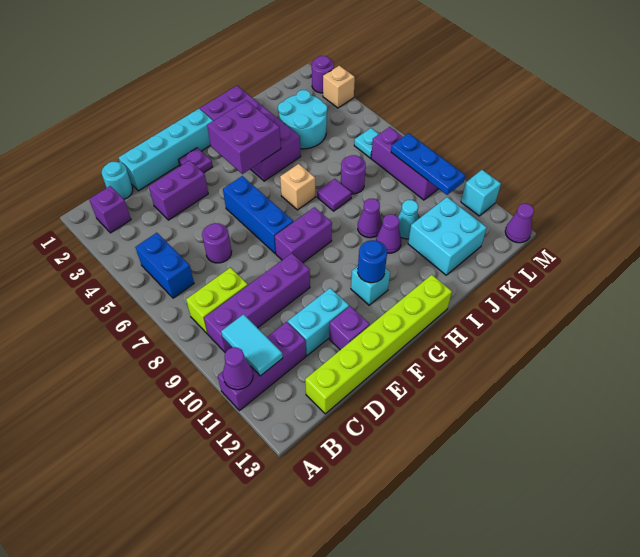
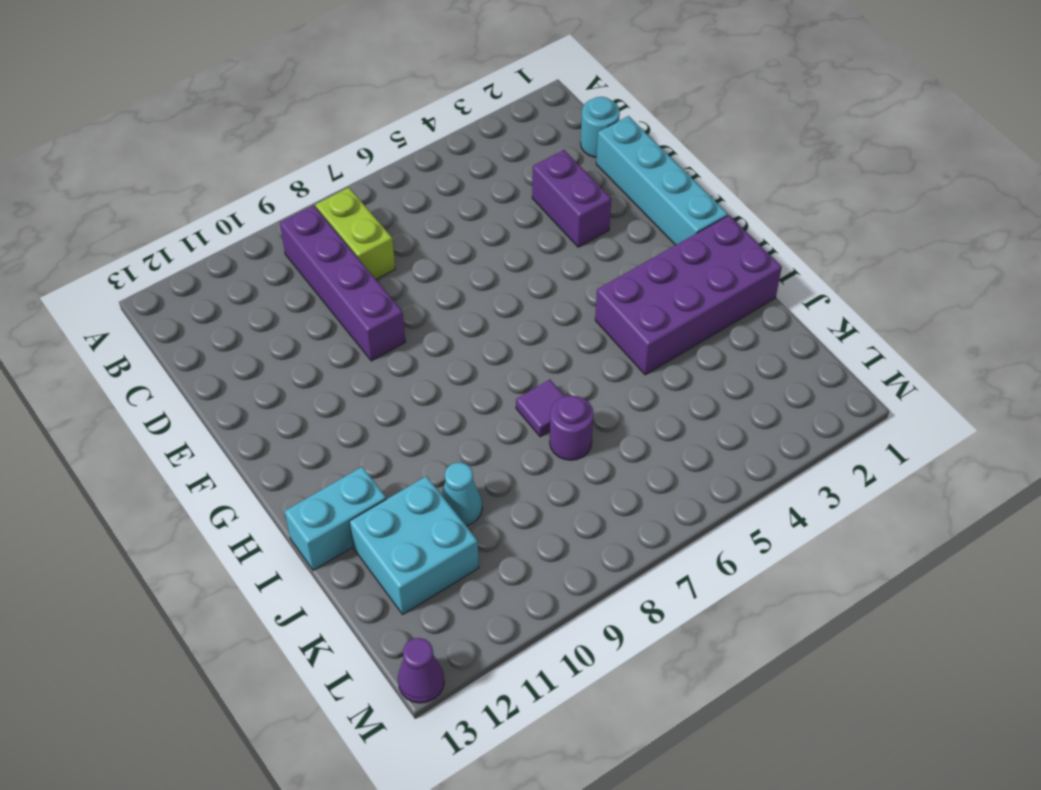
cyan brick I12:I13 level 1 -> cyan brick D11:E11 level 1
none -> purple brick A11:C11 level 1
none -> purple brick B2 level 1
none -> blue brick B5:B6 level 1
none -> lime brick C13:H13 level 1

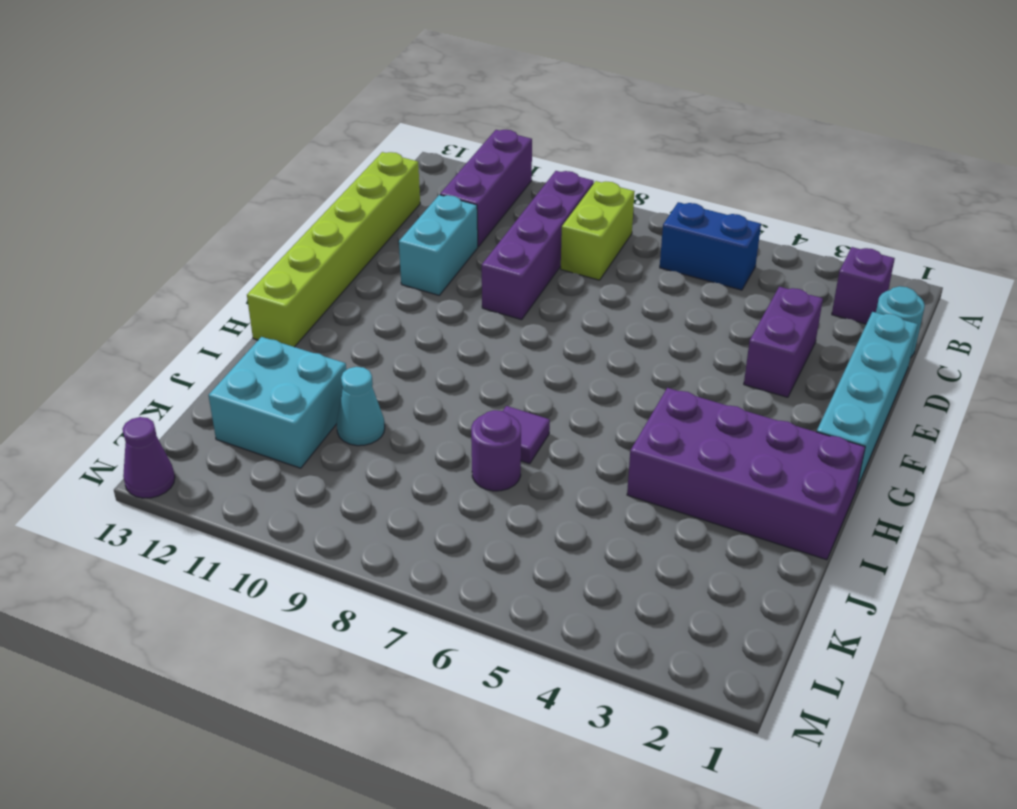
none -> purple round brick D6 level 1
none -> purple brick E12 level 1
none -> purple plate F2 level 1
none -> blue brick F5:F7 level 1

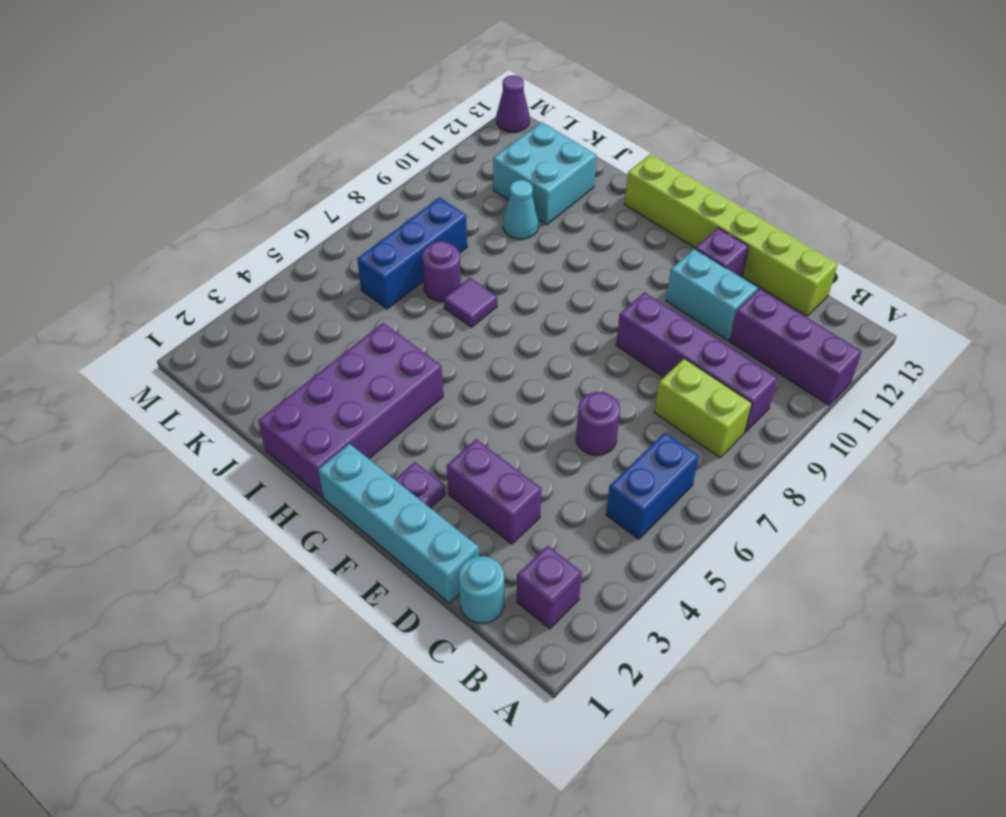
blue brick K6:K8 level 1 -> blue brick F5:F7 level 1
none -> purple brick F8:G8 level 1
none -> cyan brick G11 level 1
none -> tan brick H6 level 1
none -> purple cone I9 level 1

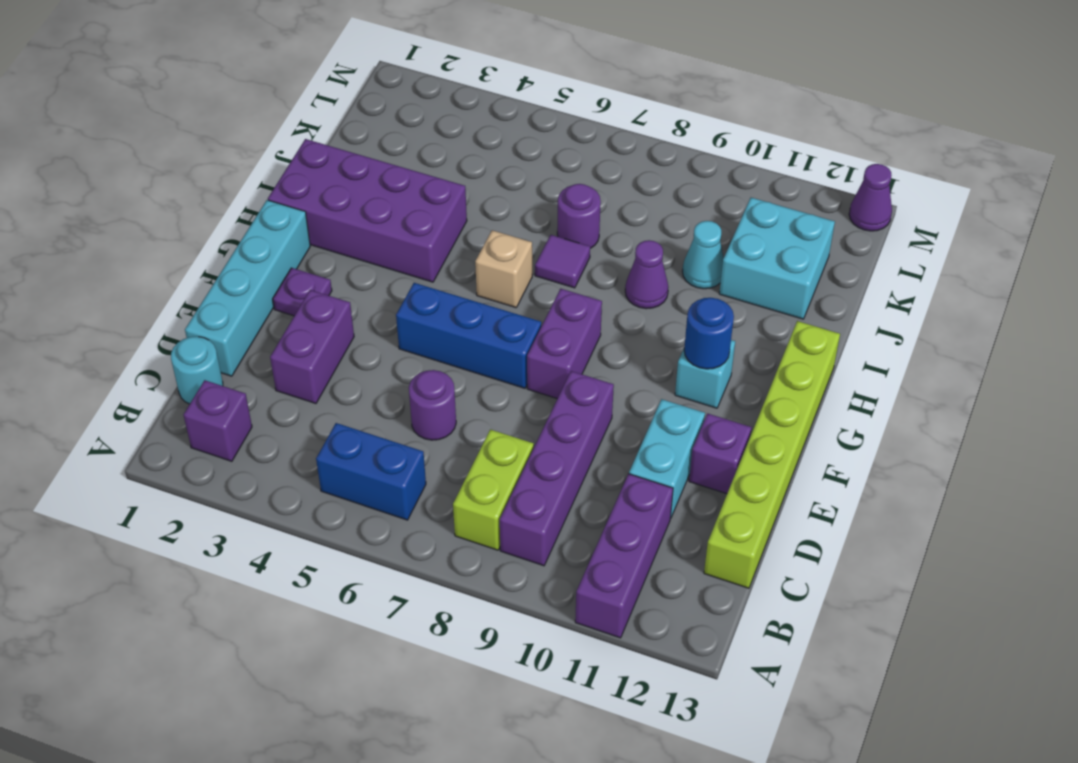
none -> purple cone I10 level 1
none -> cyan round brick J3:K4 level 1
none -> cyan plate L6 level 1
none -> purple brick L7:L9 level 1

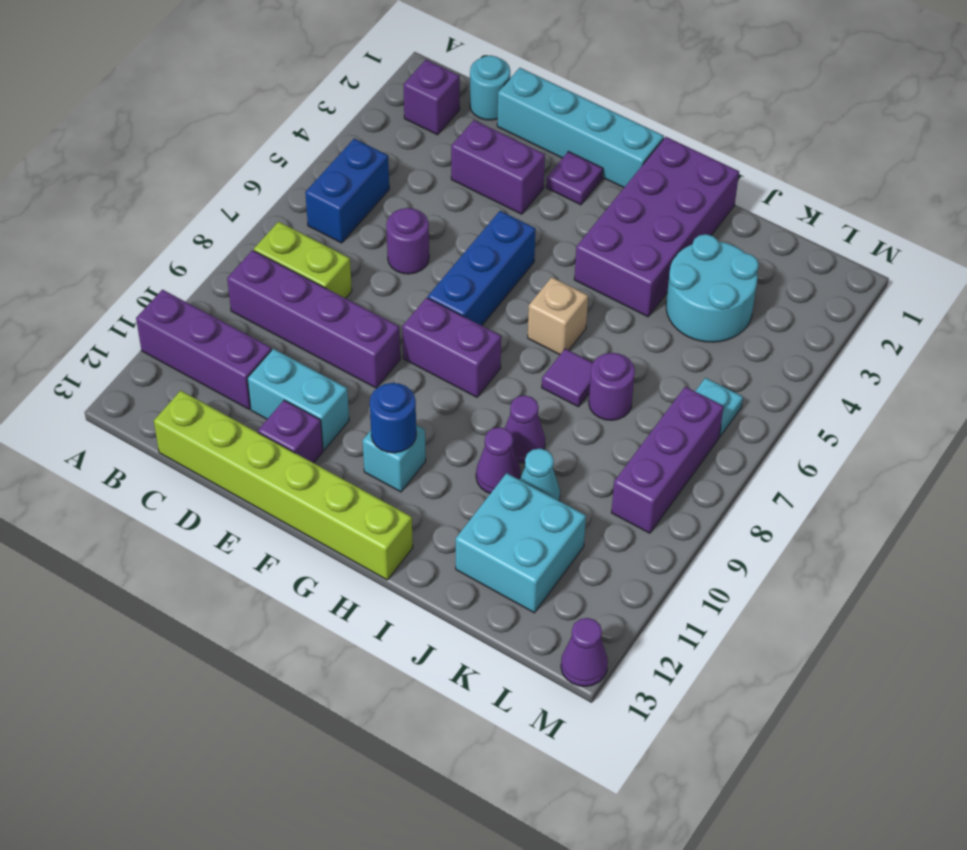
none -> purple round brick M2 level 1
none -> tan brick M3 level 1
none -> cyan brick M11 level 1
none -> purple cone A11 level 2

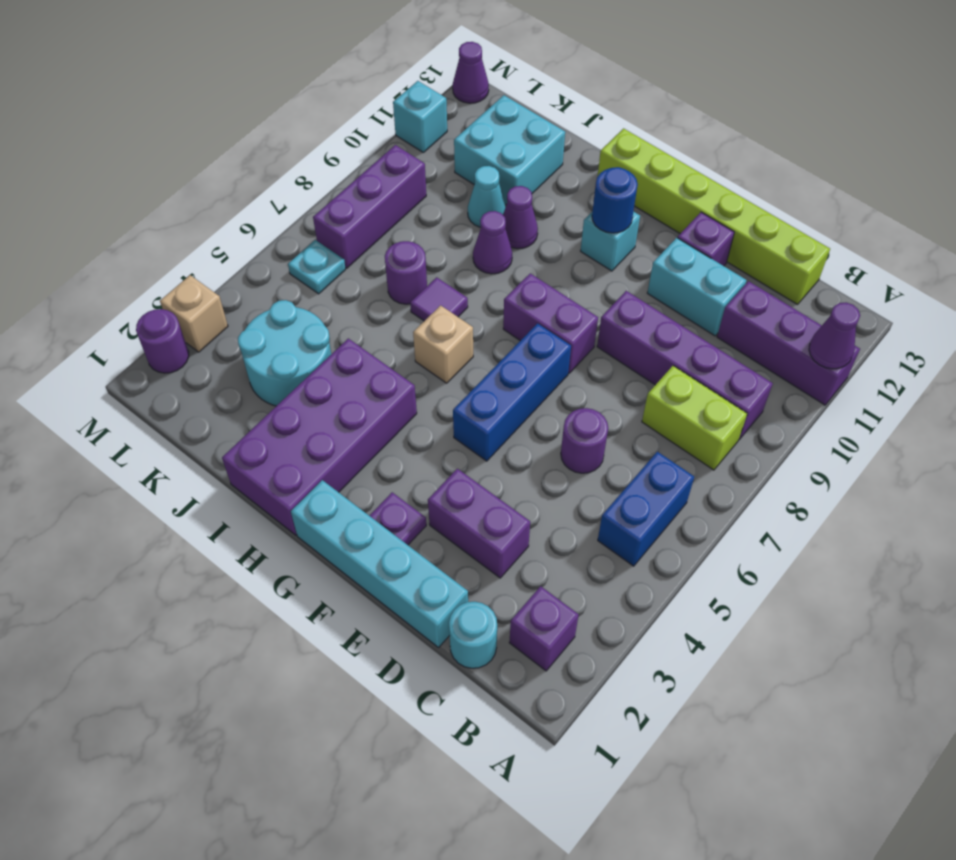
none -> cyan tile B10:B11 level 2
none -> purple brick G3:H4 level 2
none -> blue plate L8:L10 level 2

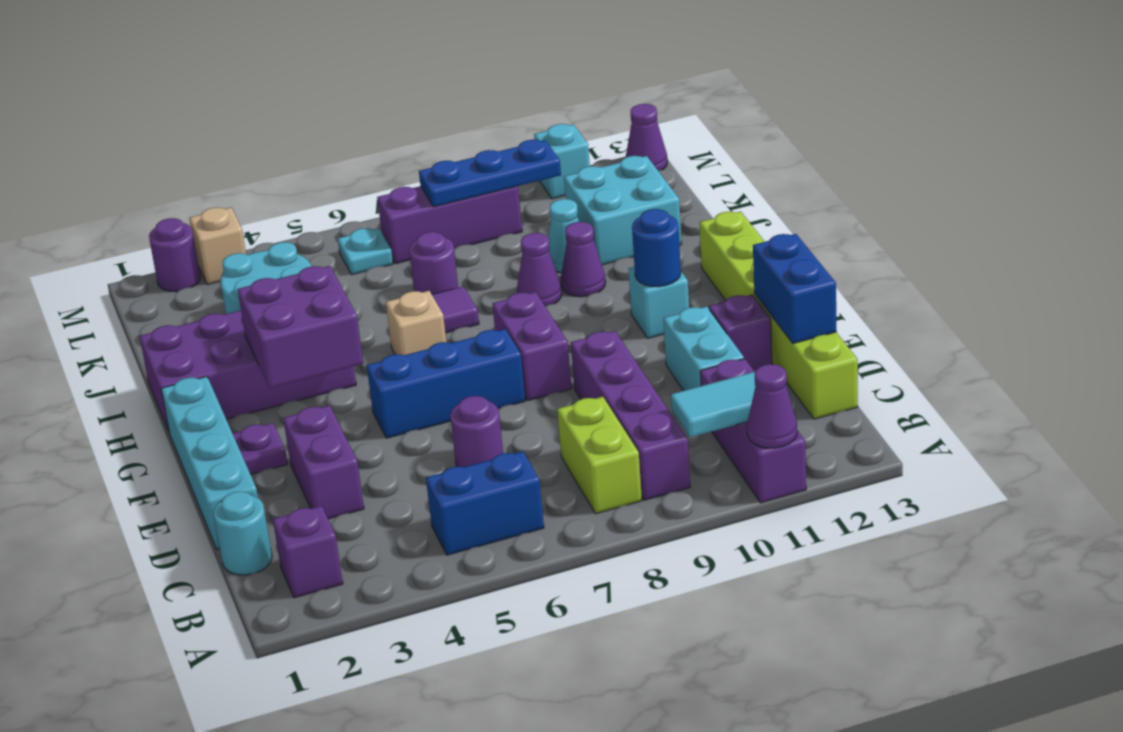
blue brick D13:E13 level 2 -> none

